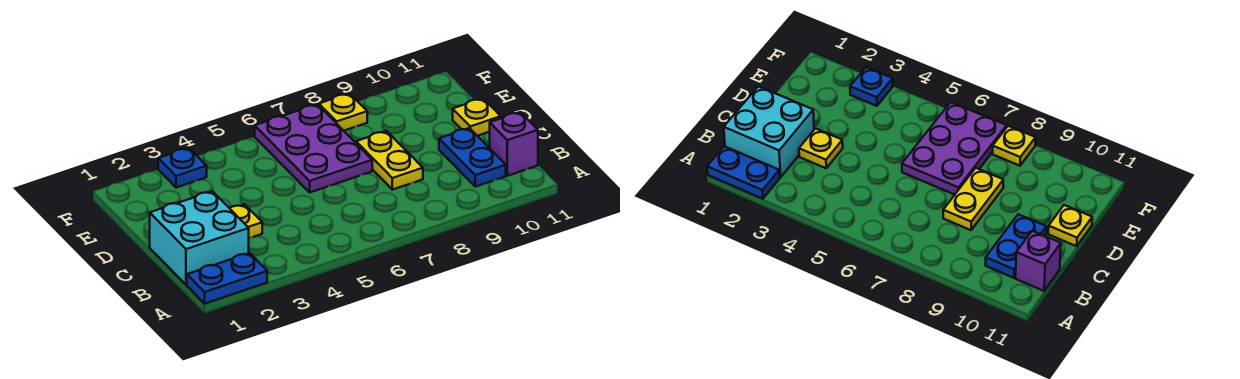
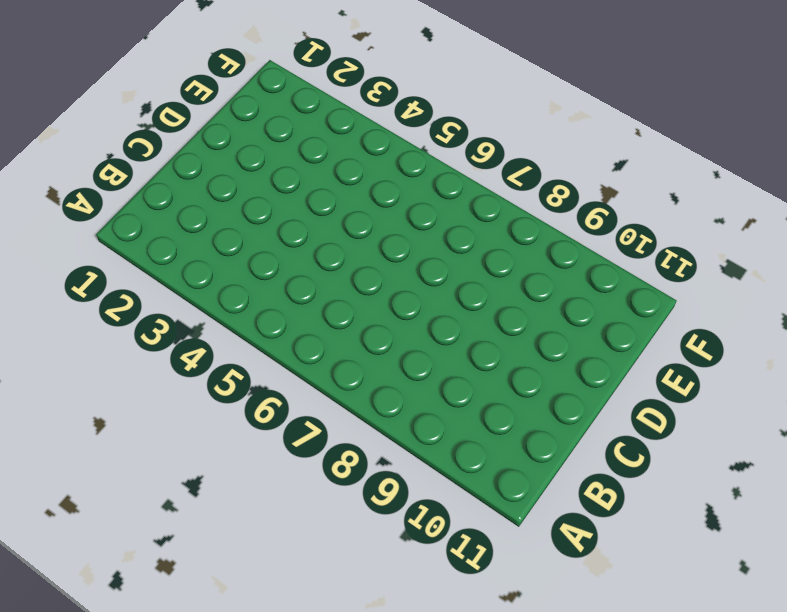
none -> blue plate A1:A2 level 1
none -> cyan brick B1:C2 level 1

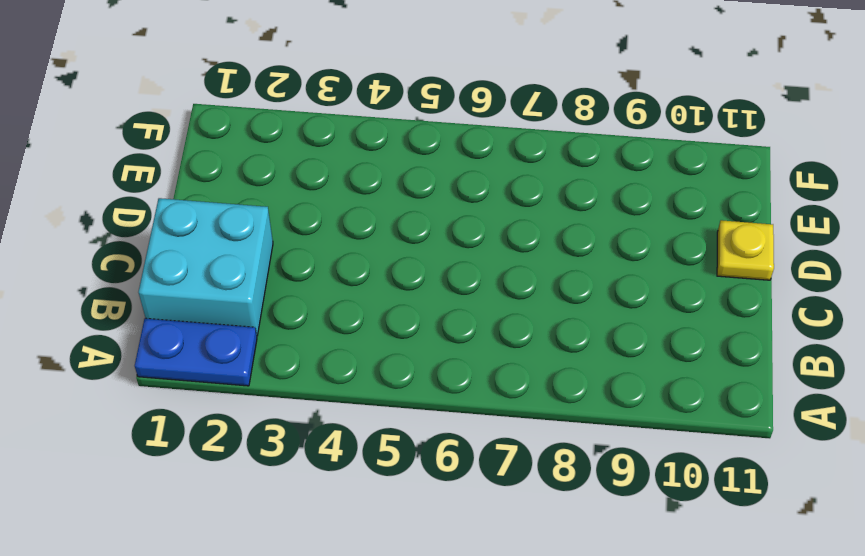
none -> blue plate B10:C10 level 1
none -> purple brick B11 level 1

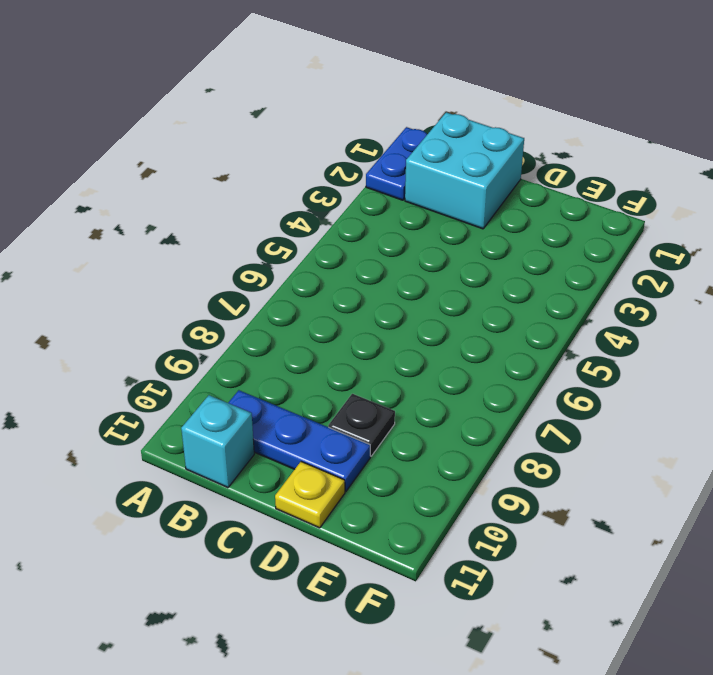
blue plate B10:D10 level 1 -> blue plate B10:C10 level 1
cyan brick B11 level 1 -> purple brick B11 level 1
black plate D9 level 1 -> none
none -> yellow plate C3 level 1
none -> yellow plate C8:D8 level 1

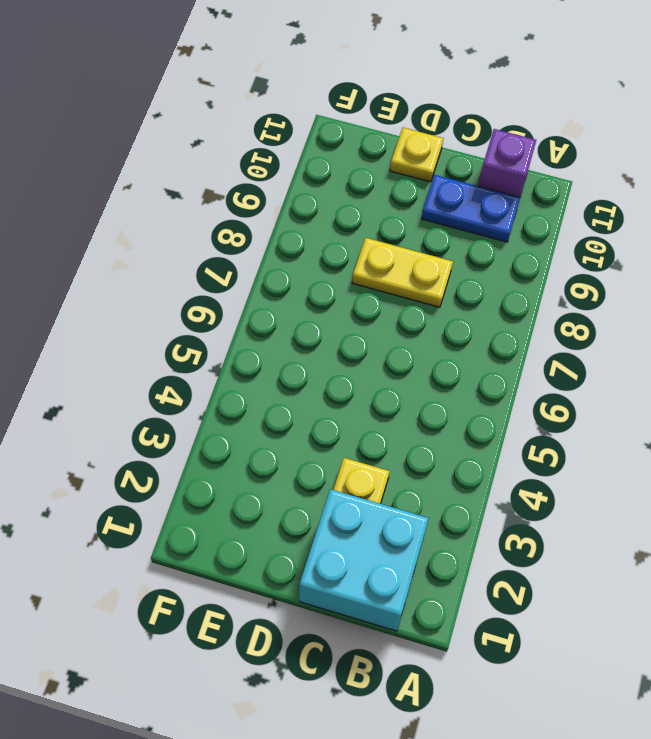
none -> blue plate A1:A2 level 1
none -> purple plate D6:F7 level 1

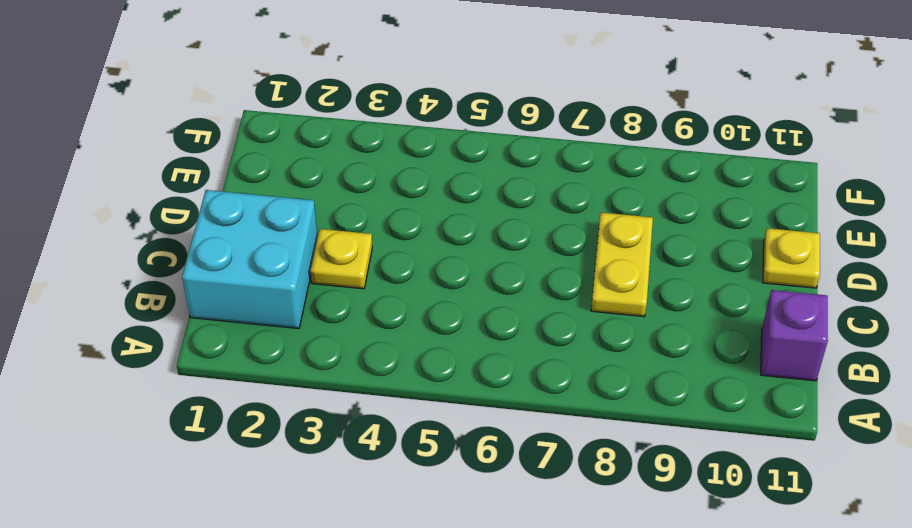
none -> blue plate A1:A2 level 1
none -> blue plate B10:C10 level 1

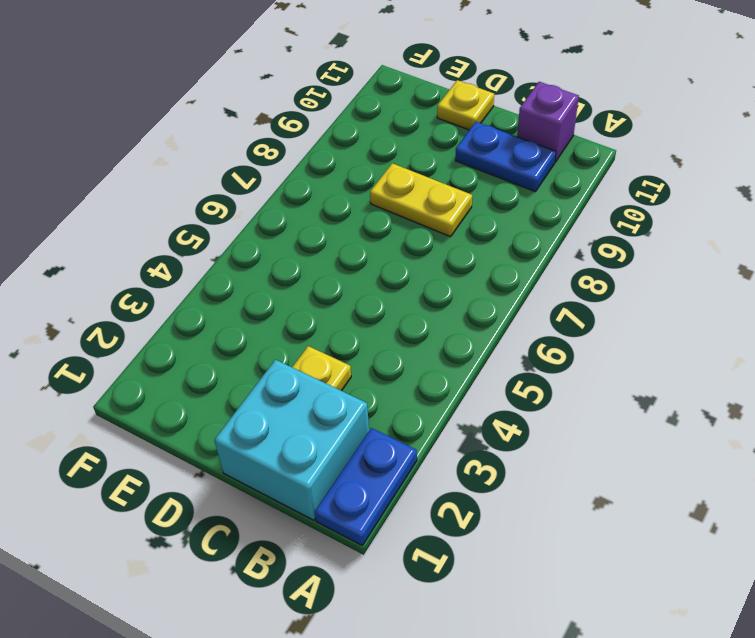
none -> purple plate D6:F7 level 1
none -> blue plate F3 level 1

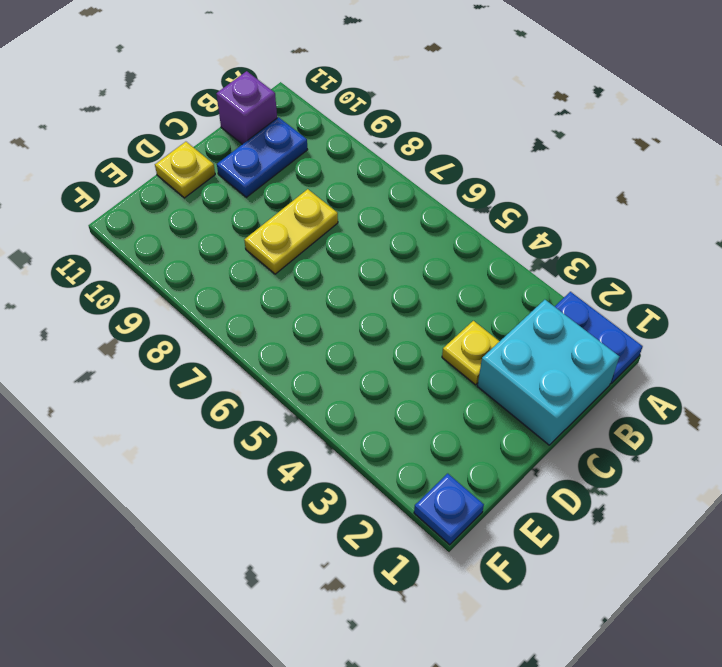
blue plate F1 level 1 -> blue plate F3 level 1
none -> purple plate D6:F7 level 1
none -> yellow plate F8 level 1

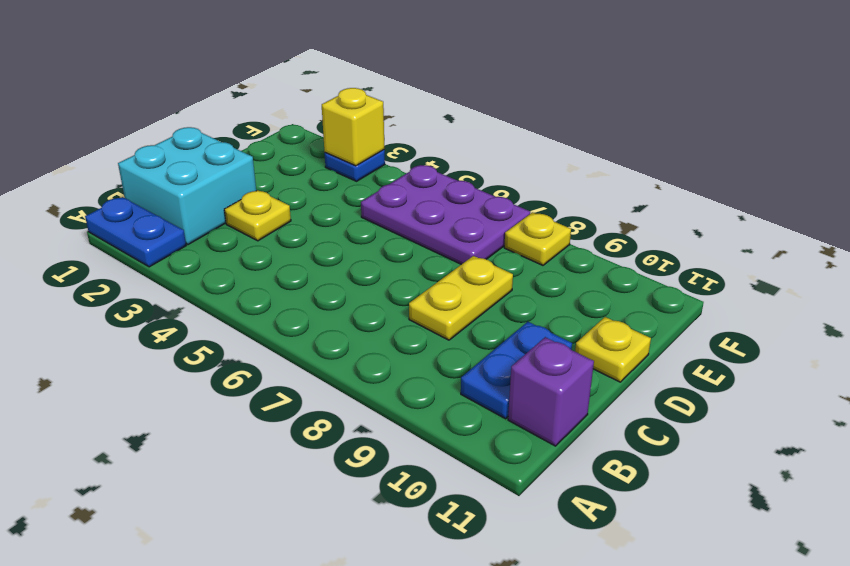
purple plate E5:F7 level 1 -> purple plate D6:F7 level 1
yellow brick F3 level 2 -> none

